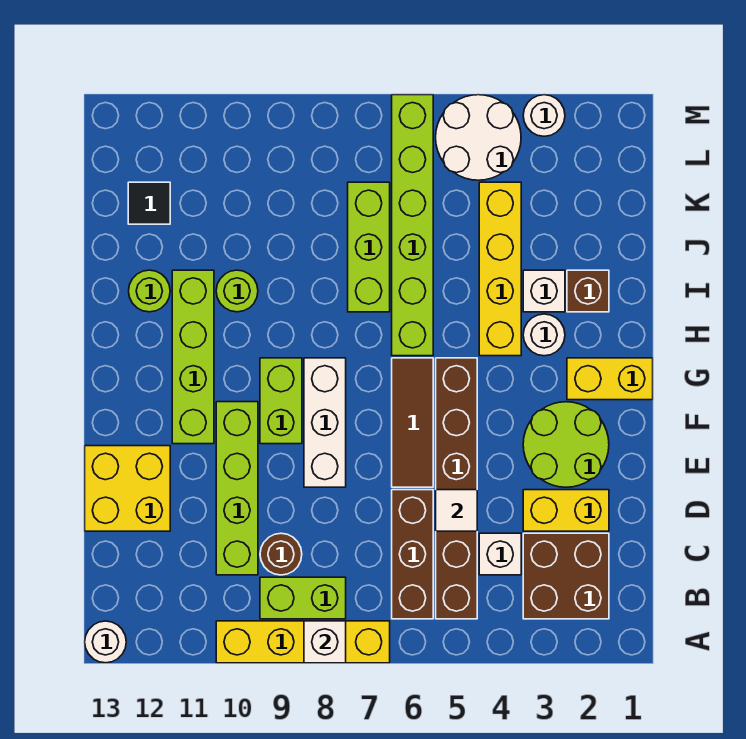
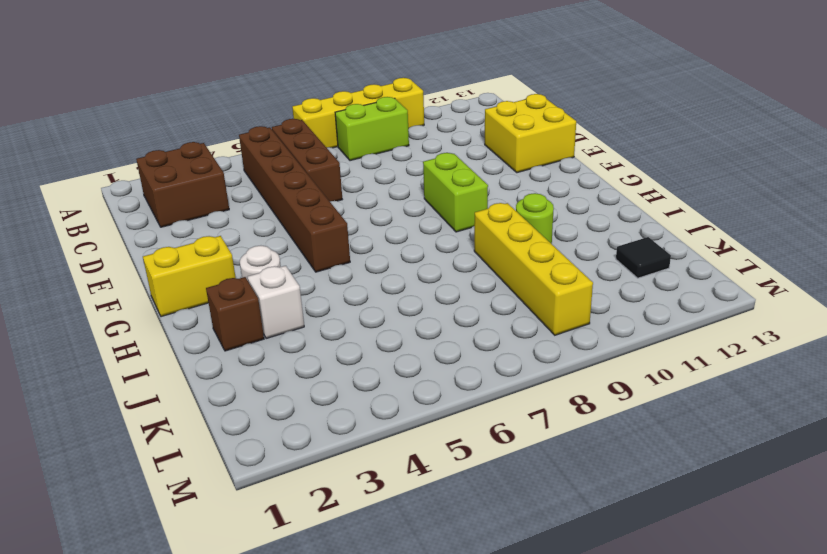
yellow brick I9:L9 level 1 -> yellow brick H4:K4 level 1
none -> white round brick A13 level 1
none -> white brick C4 level 1
none -> brown round brick C9 level 1
none -> lime brick C10:F10 level 1

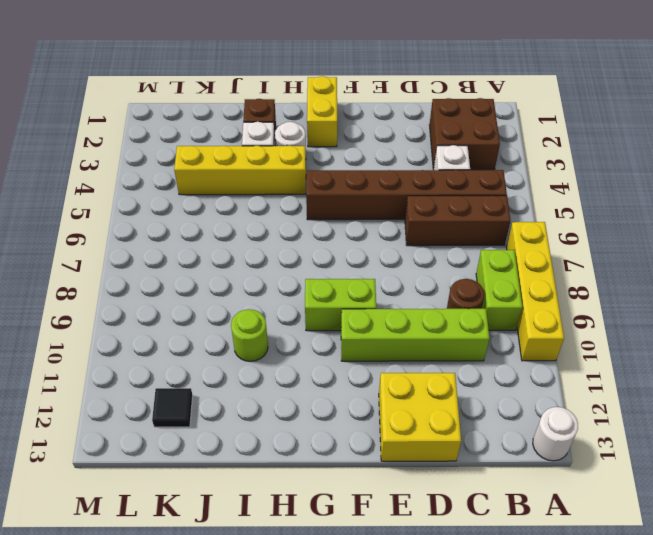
none -> yellow brick D2:D3 level 1
none -> lime round brick E2:F3 level 1
none -> brown tile E6:G6 level 1
none -> white brick E8:G8 level 1

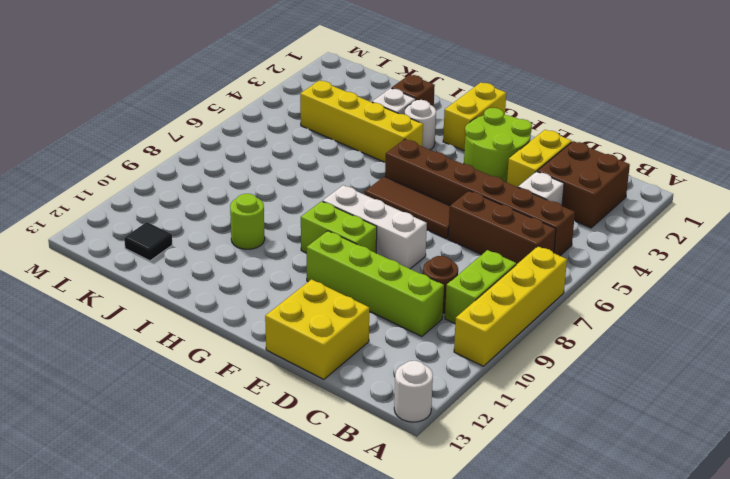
none -> lime brick F11:I11 level 1
none -> lime brick H6:M6 level 1
none -> lime brick I7:K7 level 1
none -> lime round brick I12 level 1

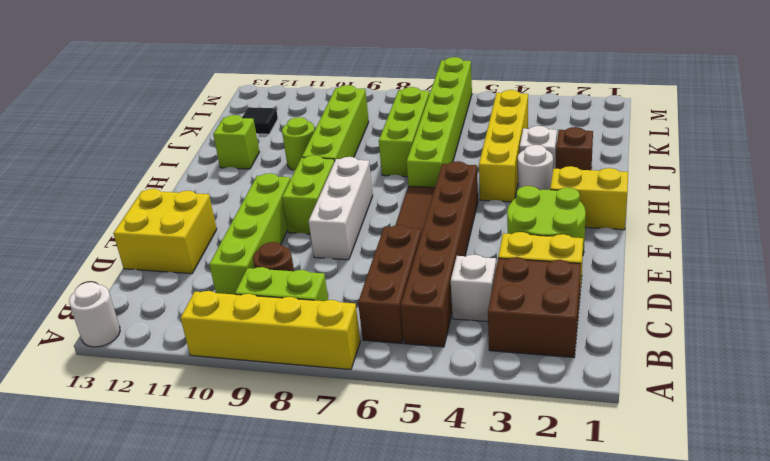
lime brick H9:K9 level 1 -> lime brick F11:I11 level 1
lime brick I12 level 1 -> lime round brick I12 level 1
none -> white round brick L4:M5 level 1
none -> white round brick M3 level 1
none -> white brick A8 level 2
none -> white tile D5 level 2

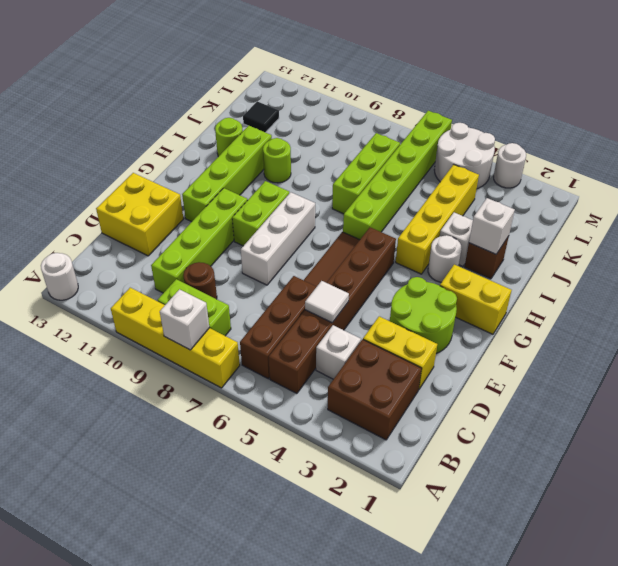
white brick I2 level 2 -> none

